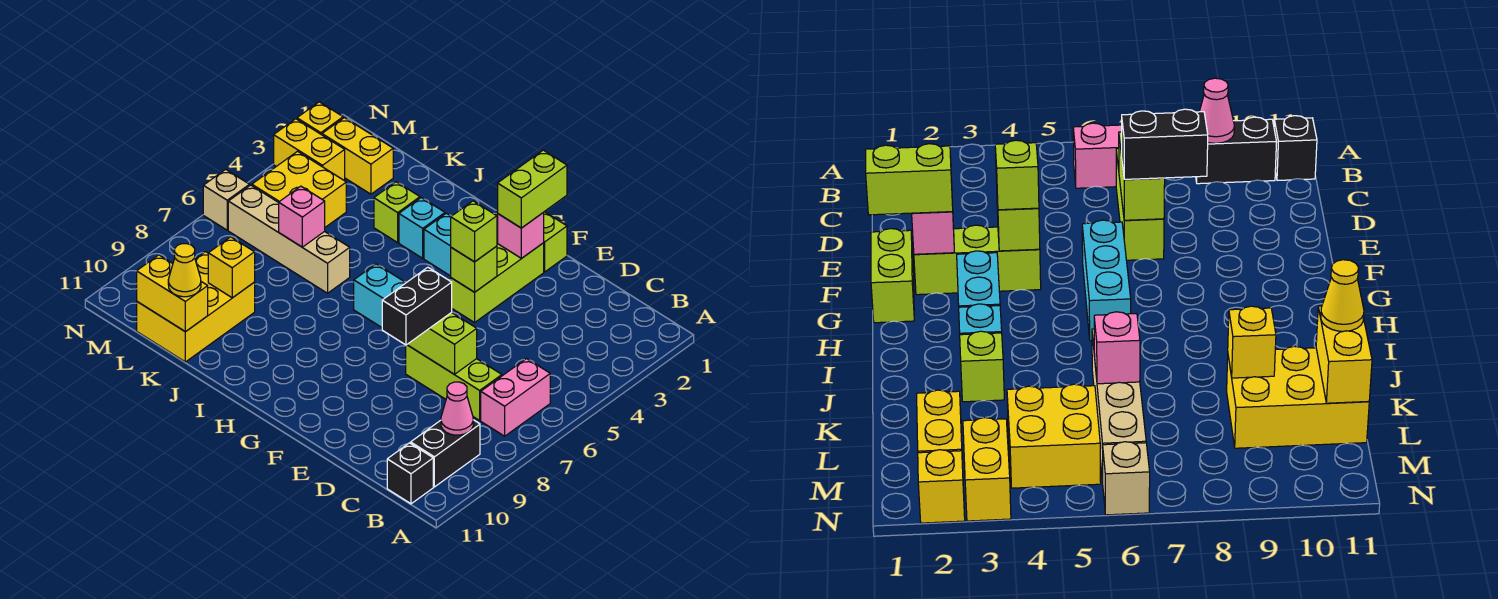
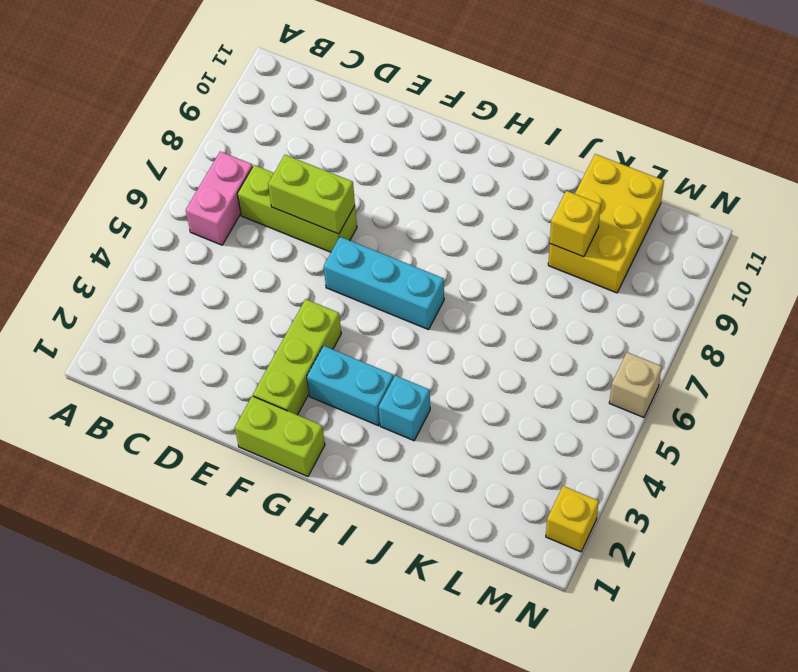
none -> black brick B9:B10 level 1
none -> black brick B11 level 1
none -> lime brick J3 level 1

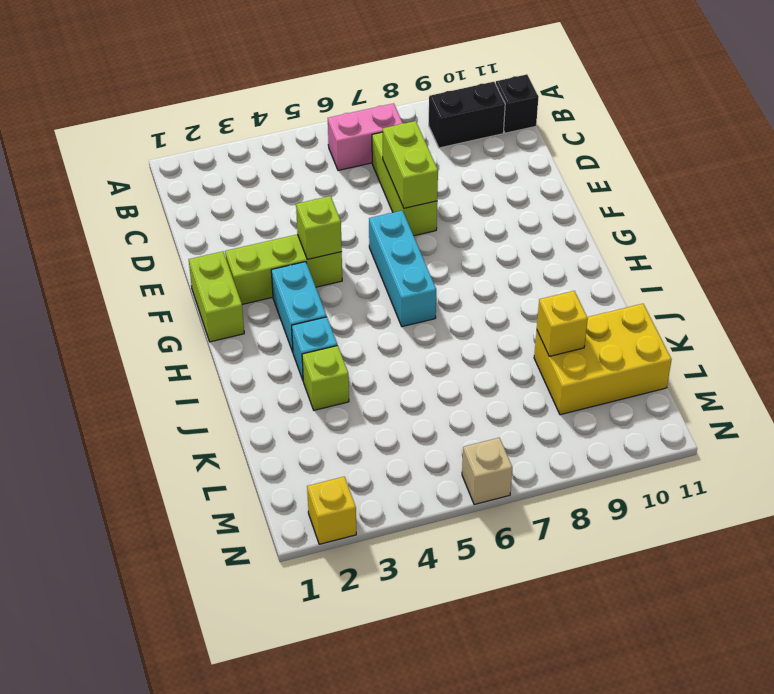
none -> tan brick J6:M6 level 1
none -> yellow brick L2:M2 level 1
none -> yellow brick L4:M5 level 1

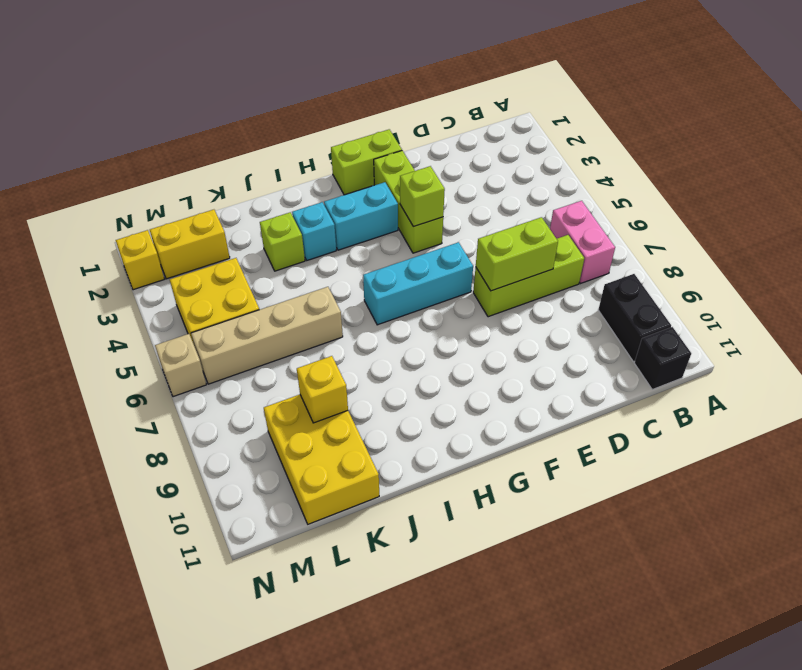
none -> yellow brick M3:N3 level 1
none -> pink cone B9 level 2
none -> pink brick F2 level 2

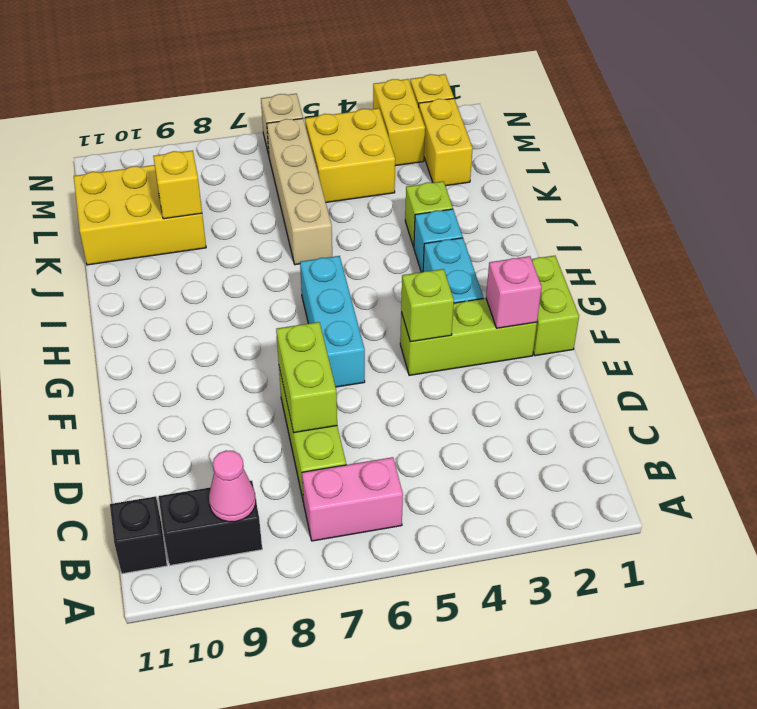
none -> pink brick K6 level 2
none -> yellow brick K11:L11 level 2
none -> black brick E7:E8 level 3

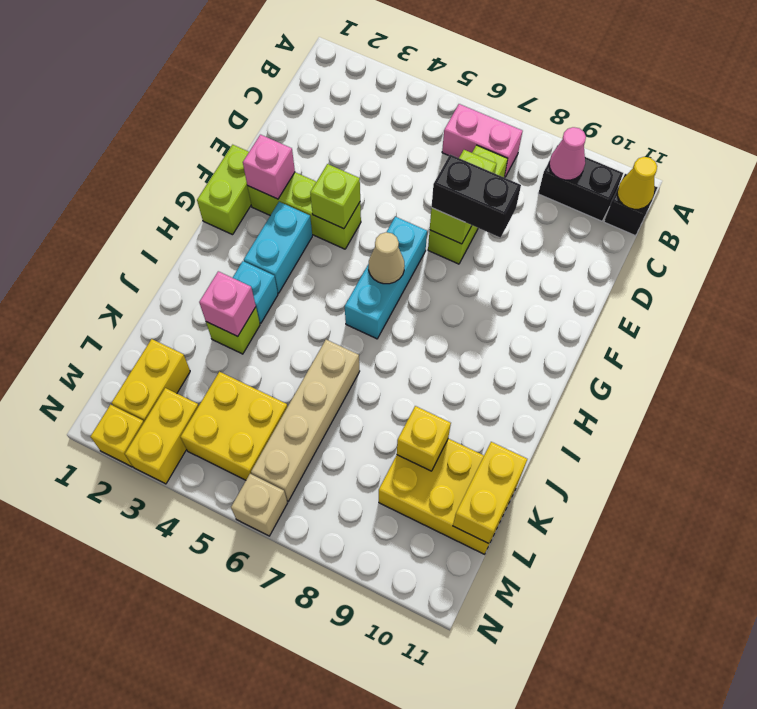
yellow cone B11 level 2 -> yellow cone K11 level 3
tan cone G6 level 2 -> none
pink brick J3 level 2 -> pink brick K6 level 2
none -> lime brick F1:F2 level 3
none -> lime brick F4 level 3

